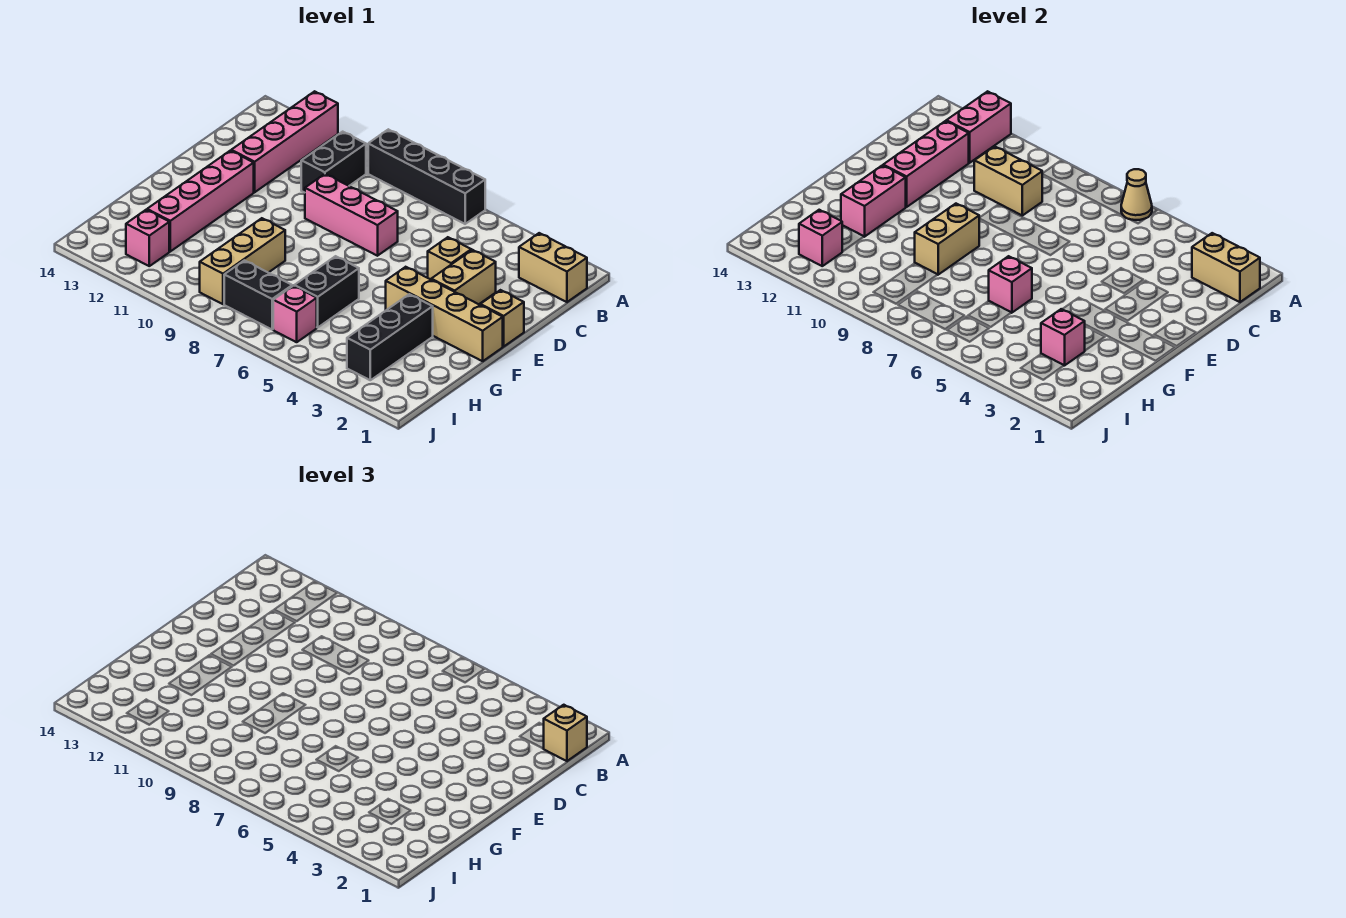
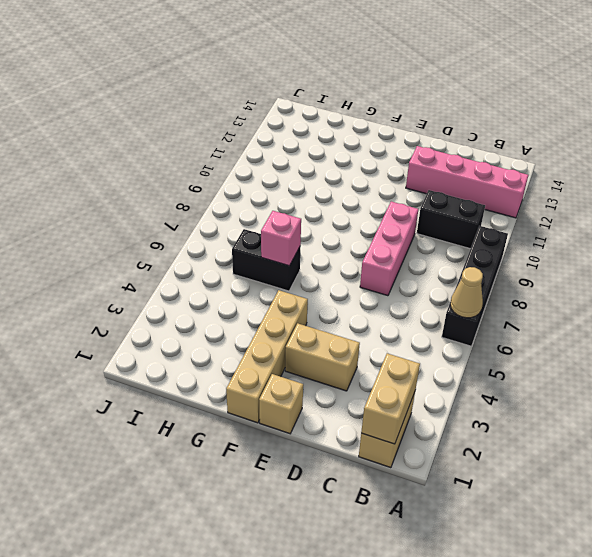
none -> tan brick D4 level 1
none -> pink brick E12:H12 level 1
none -> black brick G3:I3 level 1

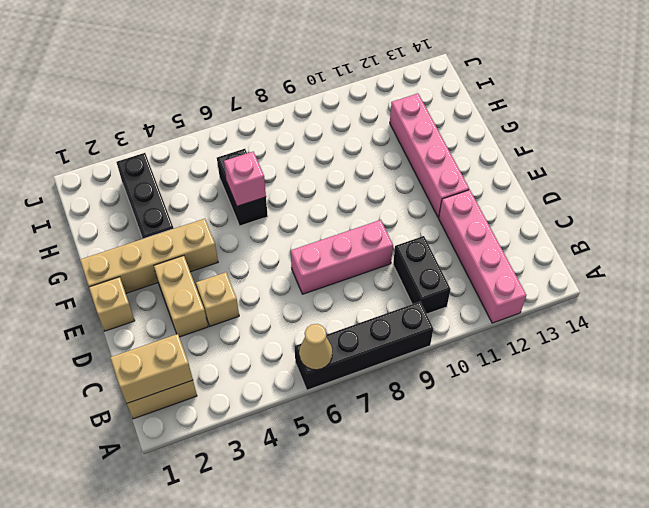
none -> tan brick G9:I9 level 1
none -> pink brick I6 level 1
none -> black brick I7:I8 level 1

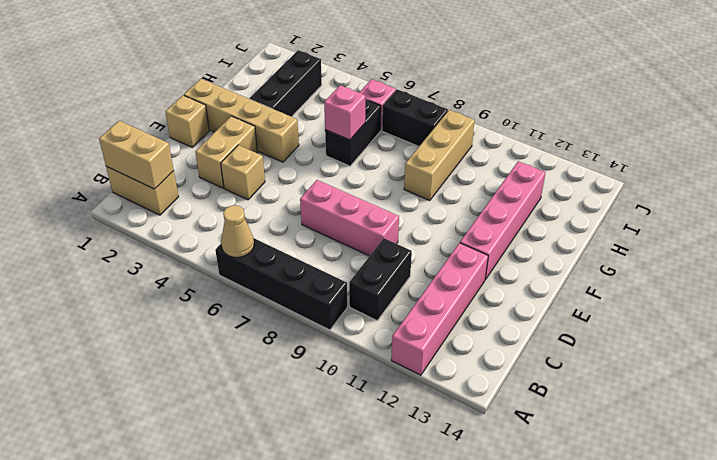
none -> pink brick I12 level 1
none -> pink brick A12:B12 level 2
none -> tan brick C9:C10 level 2

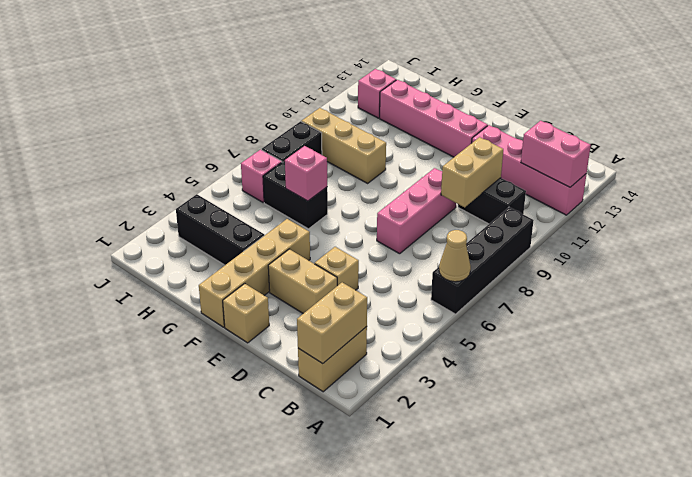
none -> pink brick C12:E12 level 2
none -> tan brick F9:G9 level 2
none -> pink brick F12:G12 level 2

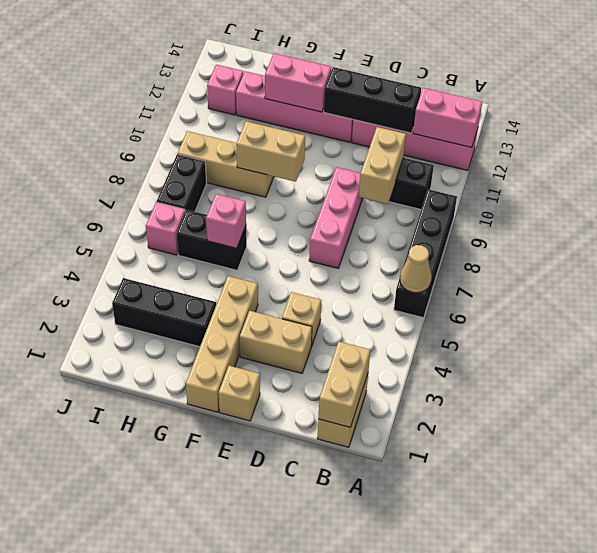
black brick C12:E12 level 2 -> pink brick C12:E12 level 2
none -> pink brick H3 level 2
none -> pink brick I12 level 2
none -> tan brick B1 level 3

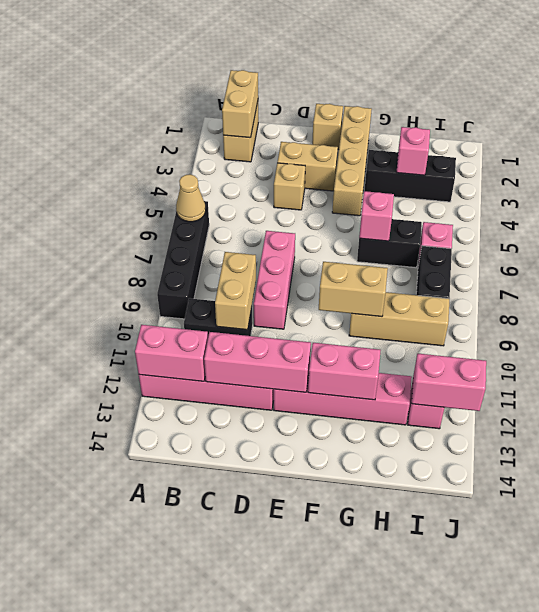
pink brick I12:J12 level 2 -> pink brick I12 level 2
none -> tan brick B1 level 3

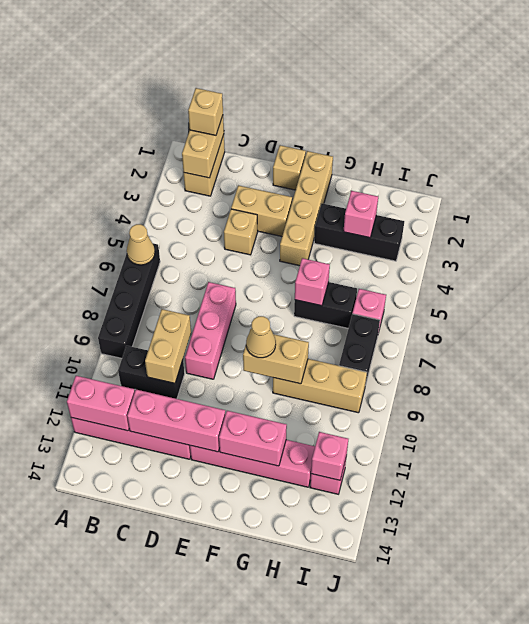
tan cone F9 level 3 -> none

